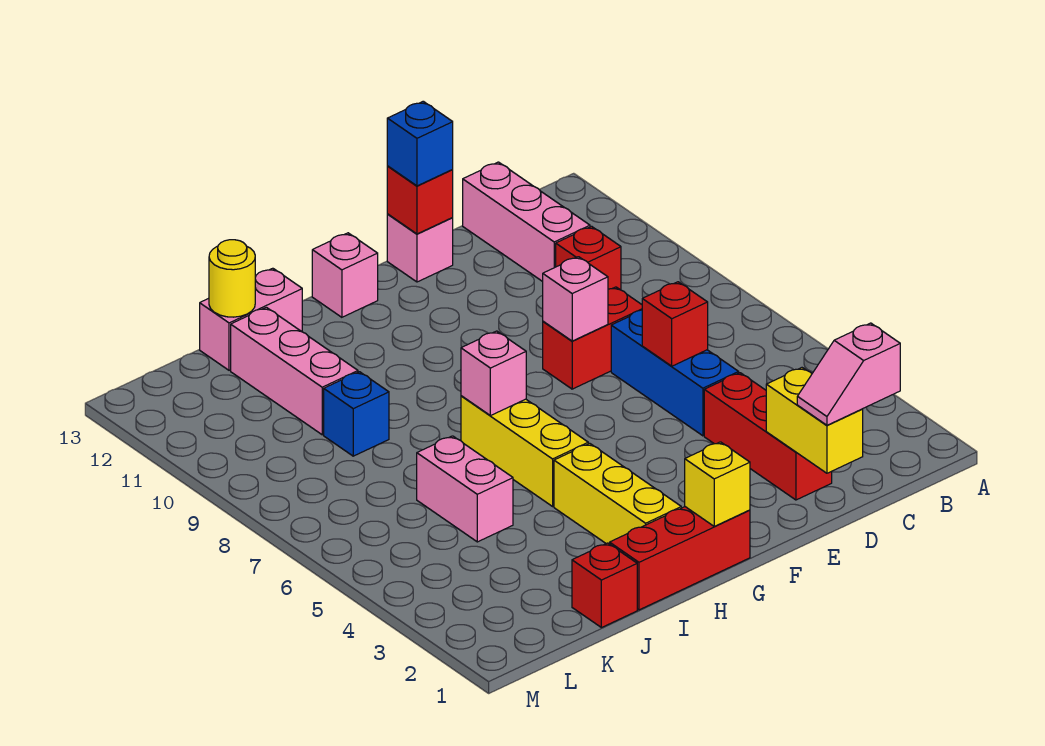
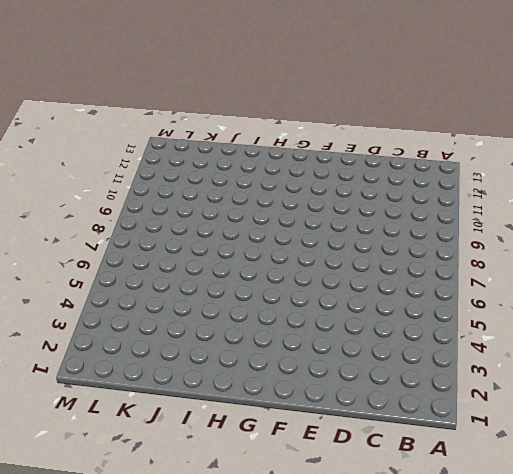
none -> red brick C10 level 1
none -> pink brick C11:C13 level 1
none -> red brick D2:D4 level 1

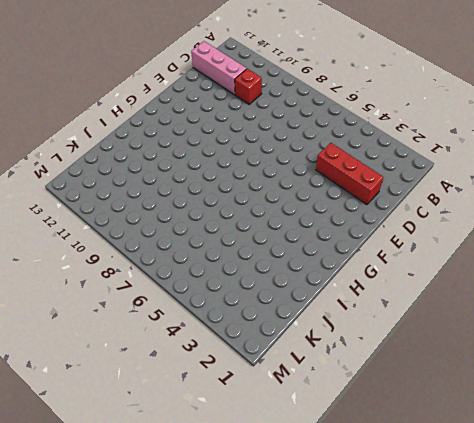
none -> blue brick D5:D7 level 1
none -> red brick D8:E8 level 1
none -> pink brick E13 level 1

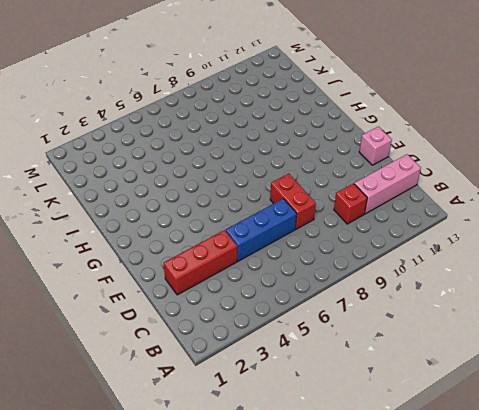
none -> red brick G1:I1 level 1
none -> pink brick G13 level 1
none -> yellow brick H2:H4 level 1

